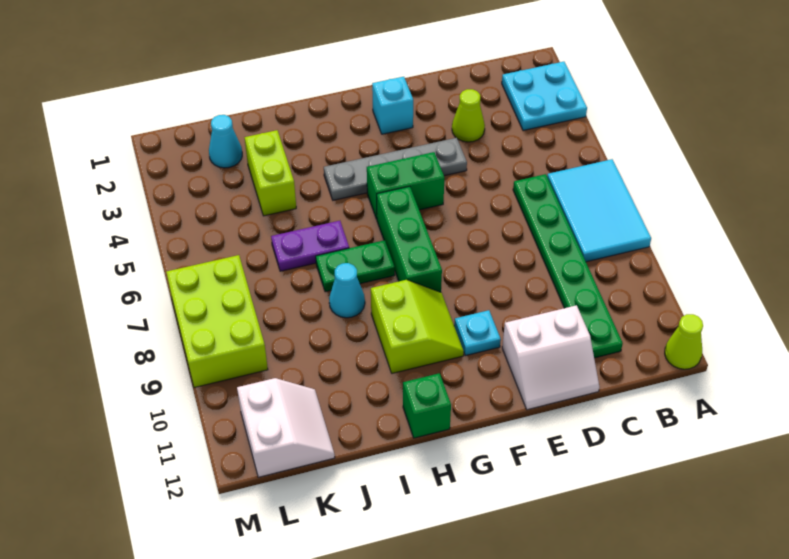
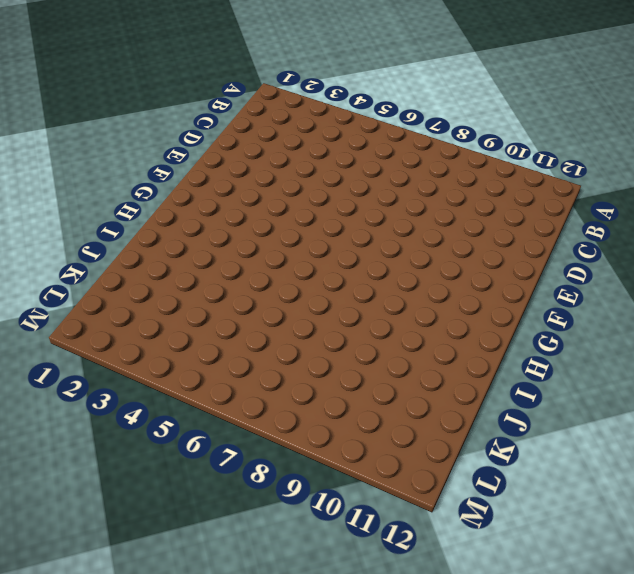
none -> cyan plate A2:B3 level 1
none -> cyan tile A6:B8 level 1
none -> lime cone A12 level 1

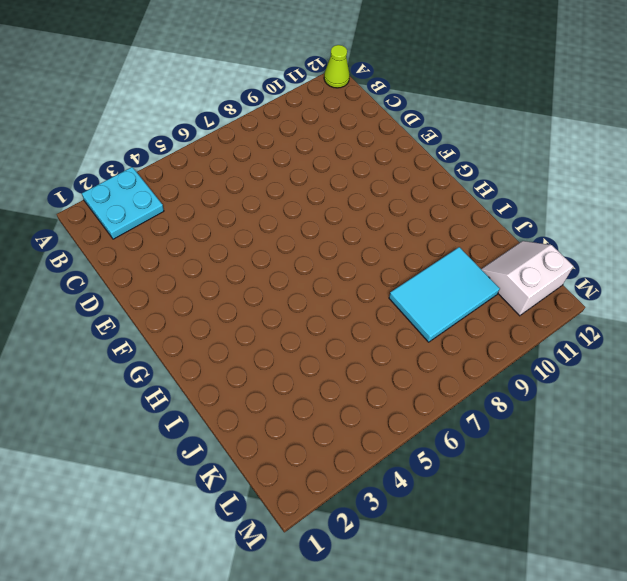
cyan tile J8:K10 level 1 -> cyan tile A6:B8 level 1
none -> green plate C6:C11 level 1
none -> lime cone D3 level 1
none -> white slope D11:E12 level 1 top 11

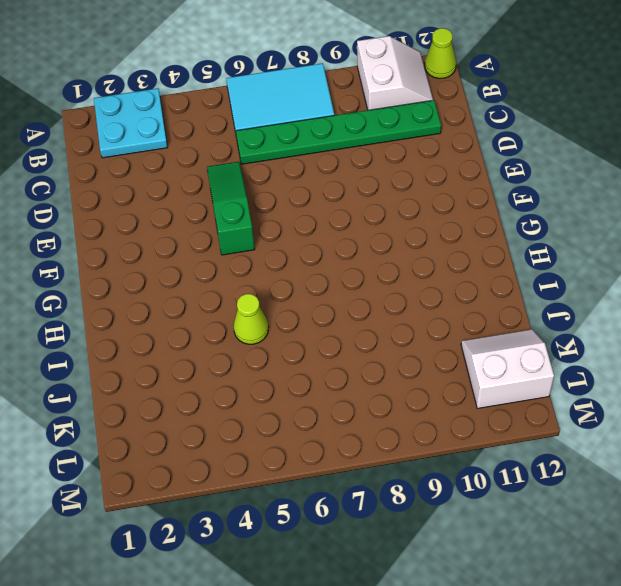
white slope A10:B11 level 1 top 10 -> white slope D11:E12 level 1 top 11
green slope D5:F5 level 1 top F -> green brick F5:G5 level 1
lime cone I5 level 1 -> lime cone D3 level 1
none -> grey plate E4:H4 level 1
none -> cyan brick F2 level 1
none -> cyan plate F10 level 1

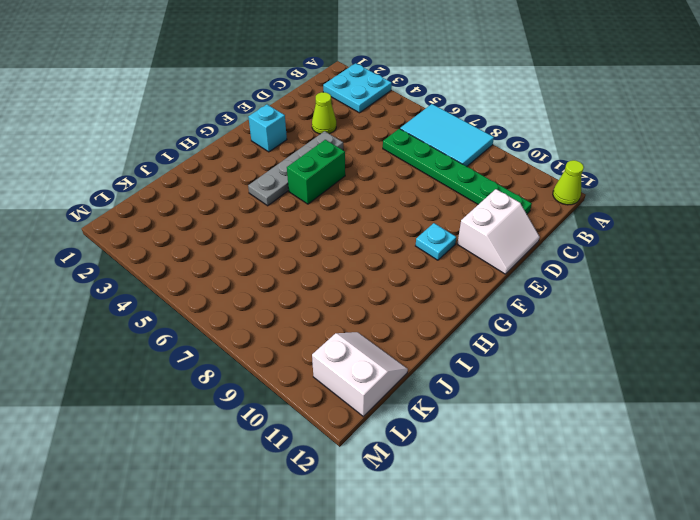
none -> green brick G6:G8 level 1
none -> lime slope G9:H10 level 1 top H
none -> green plate H7:I7 level 1

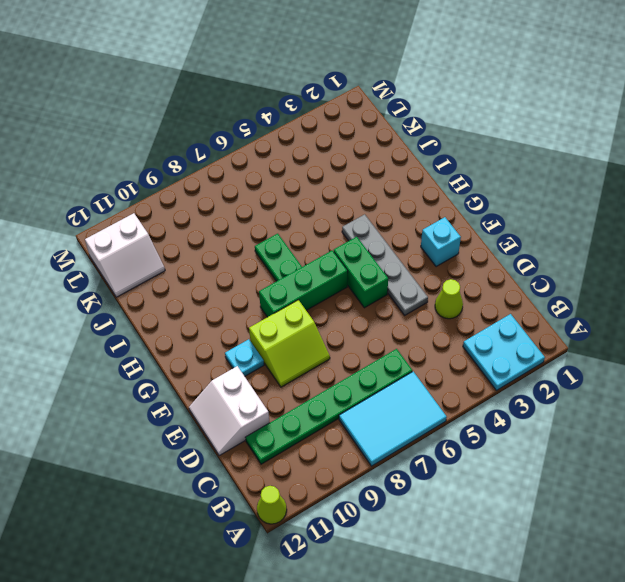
lime slope E8:F9 level 1 top F -> lime slope G9:H10 level 1 top H
none -> green brick H12 level 1
none -> purple plate I6:J6 level 1
none -> cyan cone I8 level 1

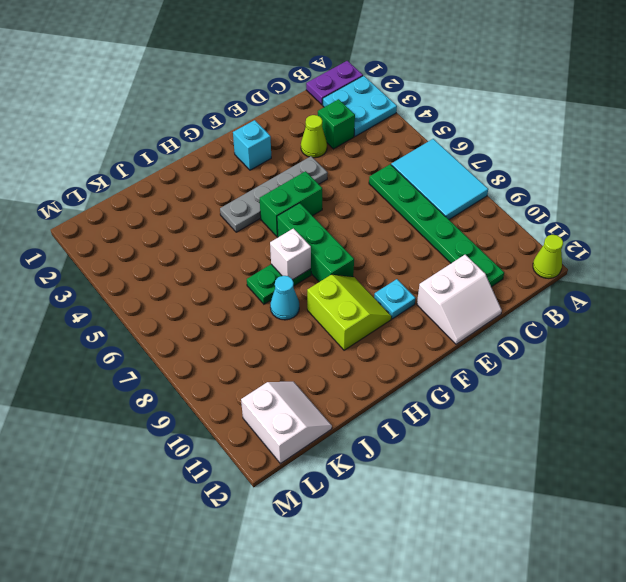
purple plate A1:B1 level 1 -> purple plate I6:J6 level 1
green brick C3 level 1 -> green brick H12 level 1
white brick H7 level 2 -> none
none -> lime brick J3:J4 level 1
none -> cyan cone K2 level 1
none -> lime brick L7:M9 level 1

